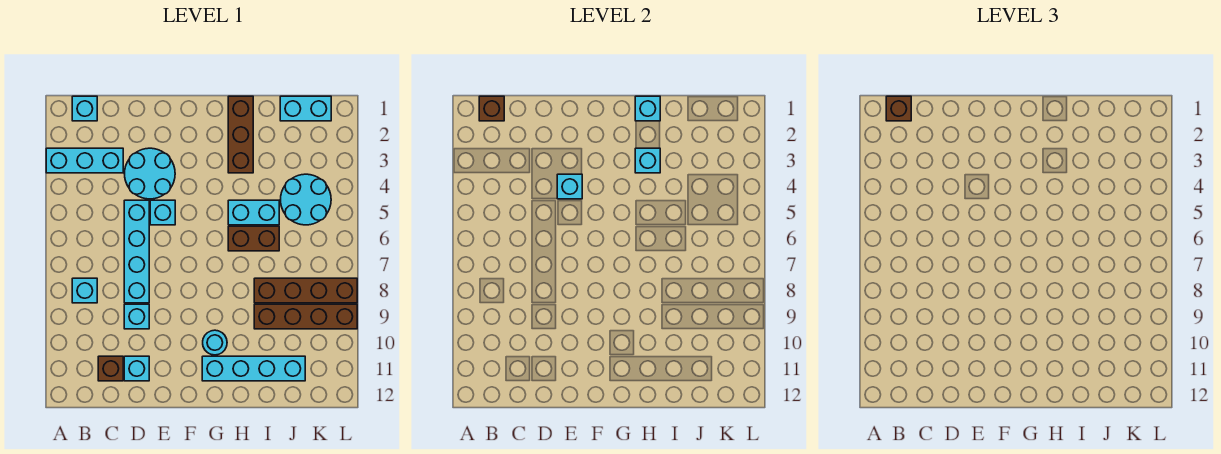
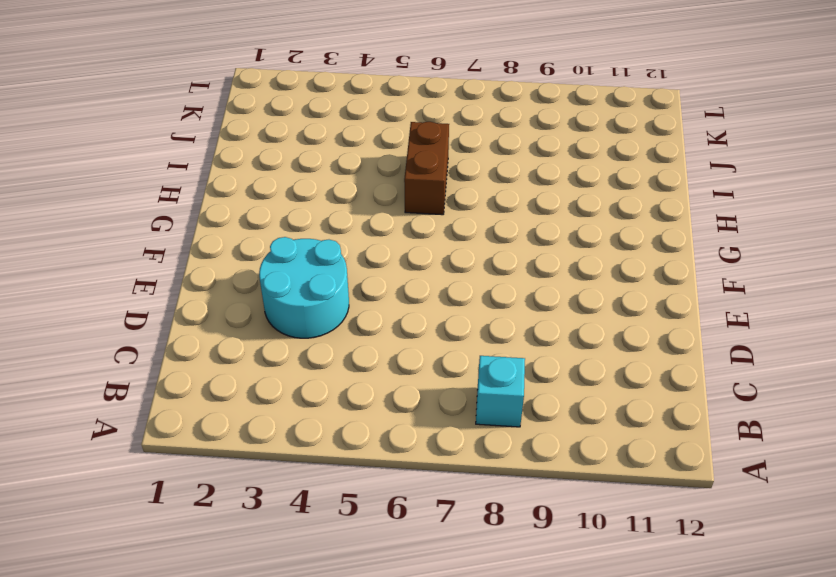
none -> cyan brick A3:C3 level 1
none -> cyan brick B1 level 1
none -> brown brick C11 level 1

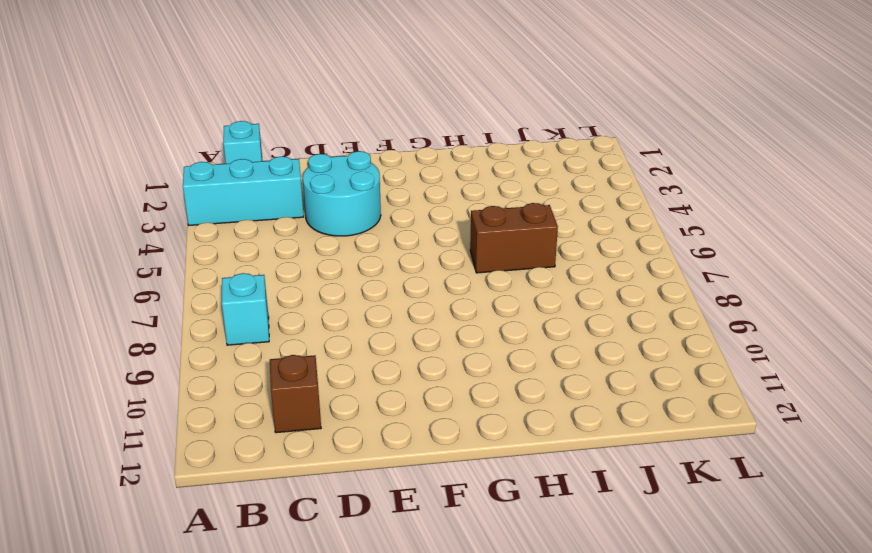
none -> cyan brick D5:D8 level 1
none -> cyan brick D9 level 1
none -> cyan brick D11 level 1

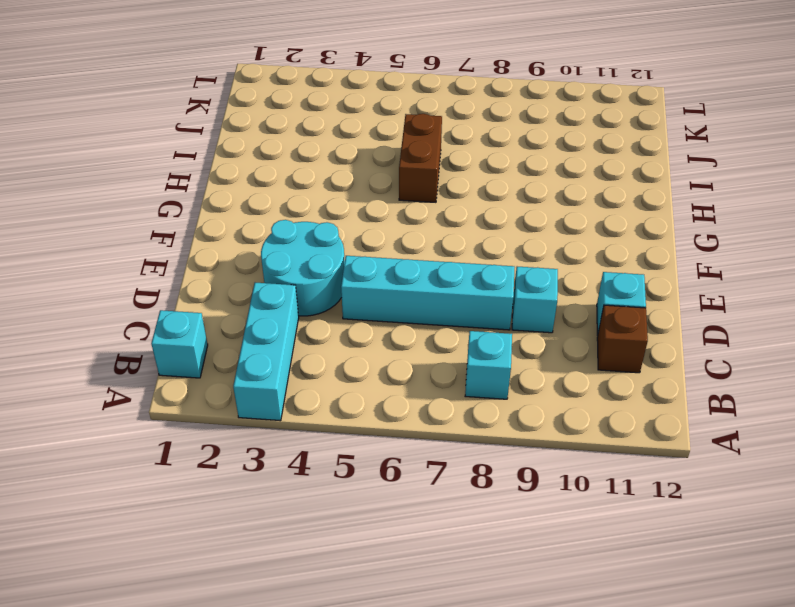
none -> cyan brick E5 level 1
none -> cyan round brick G10 level 1
none -> cyan brick G11:J11 level 1

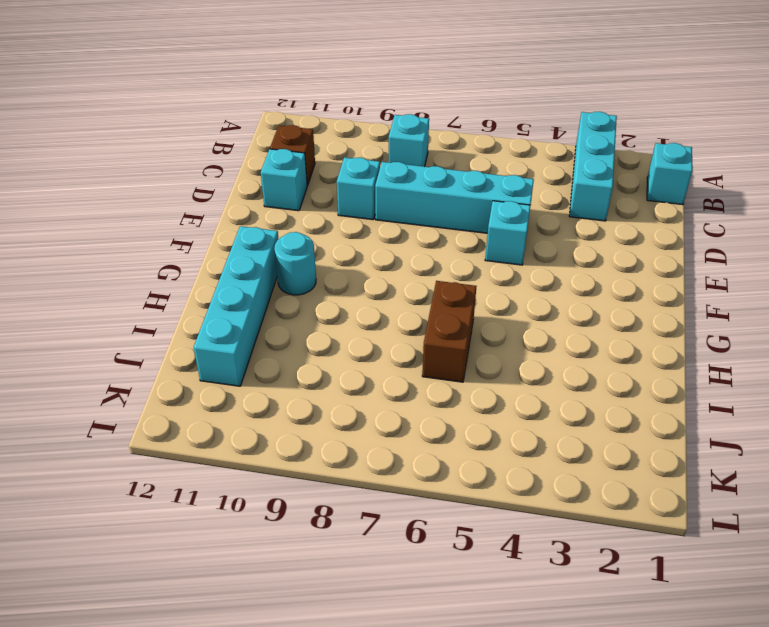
none -> cyan round brick D3:E4 level 1
none -> brown brick H1:H3 level 1
none -> cyan brick H5:I5 level 1

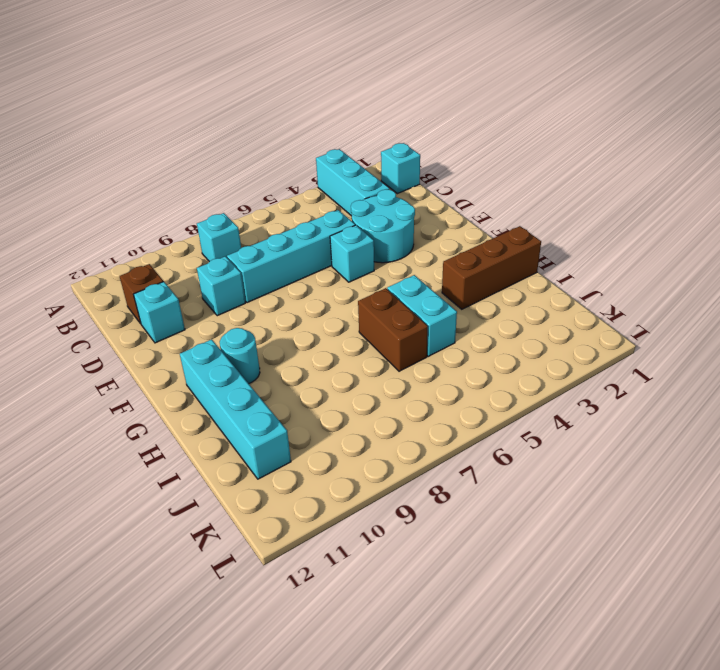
none -> brown brick I8:L8 level 1
none -> brown brick I9:L9 level 1
none -> cyan brick J1:K1 level 1

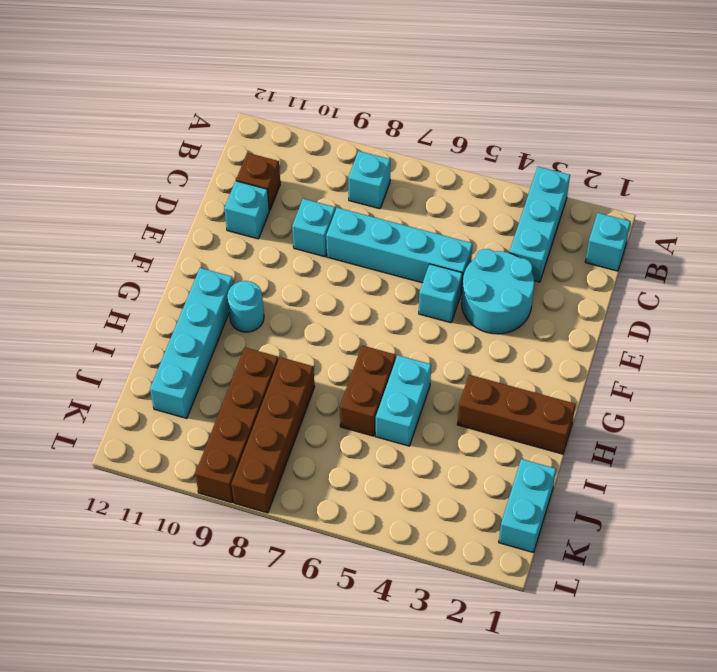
none -> cyan round brick J4:K5 level 1
none -> brown brick B1 level 2
none -> cyan brick E4 level 2

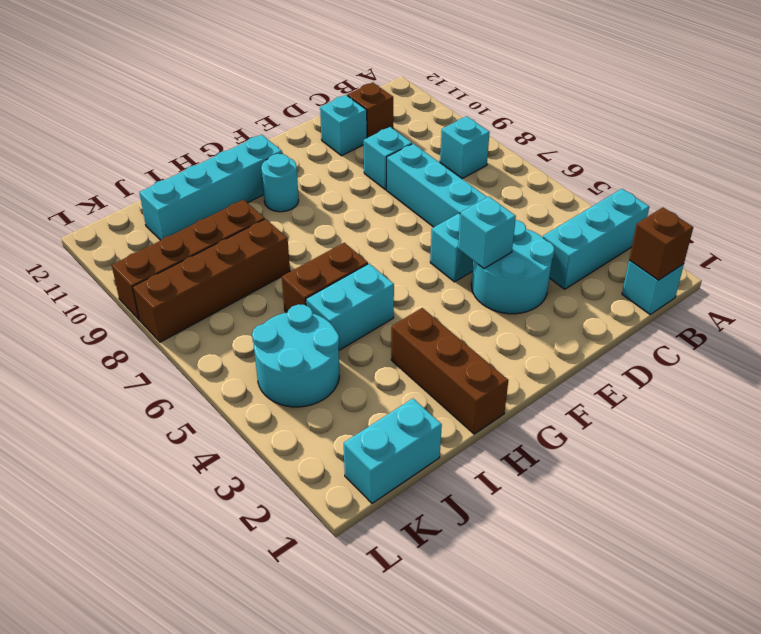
none -> cyan brick H1 level 2
none -> cyan brick H3 level 2
none -> brown brick B1 level 3

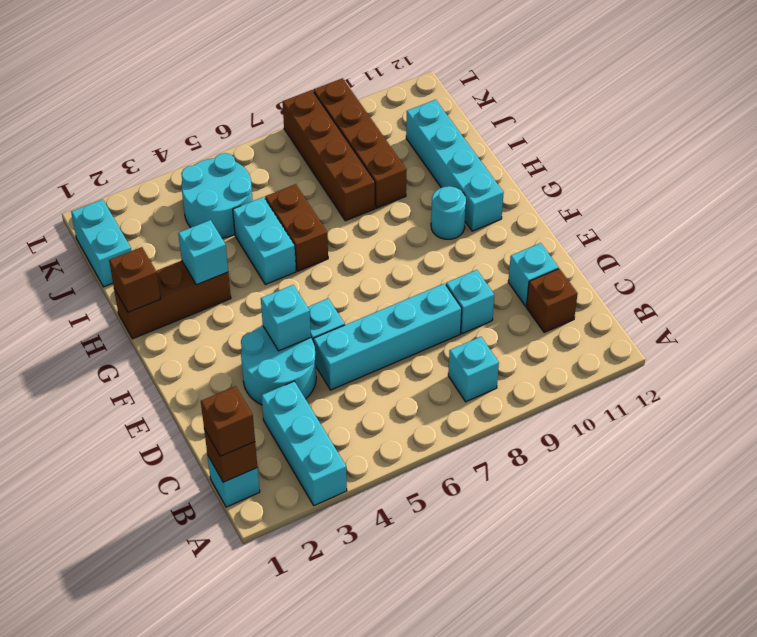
brown brick H1 level 2 -> cyan brick H1 level 2

